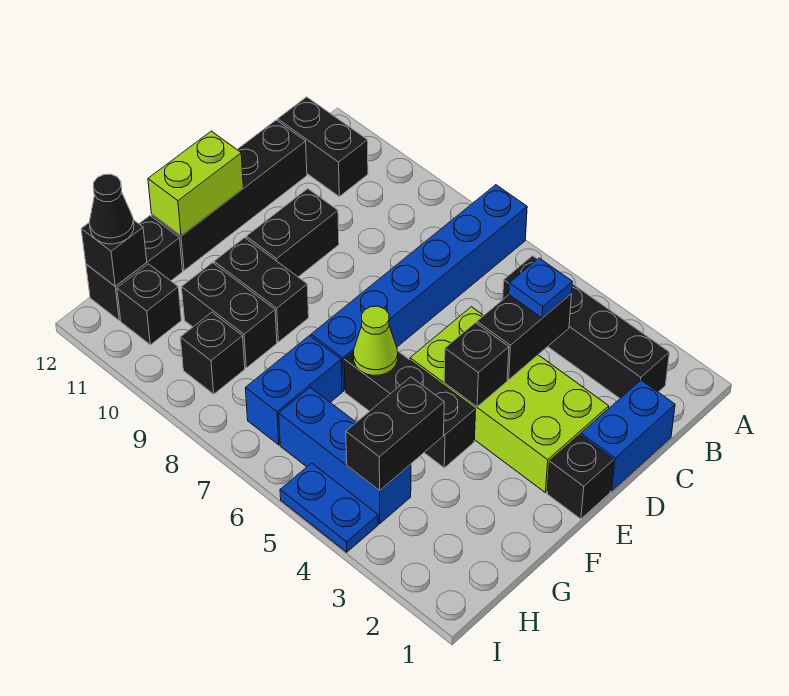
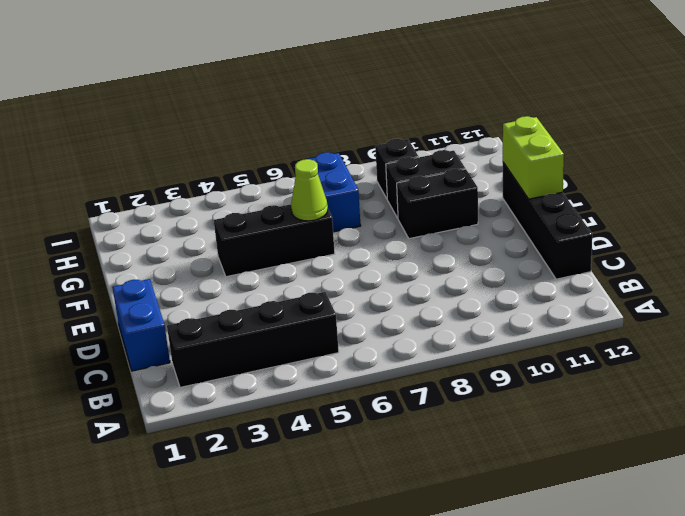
none -> blue brick A7:F7 level 1
none -> black brick B11:B12 level 1
none -> lime brick D2:E5 level 1

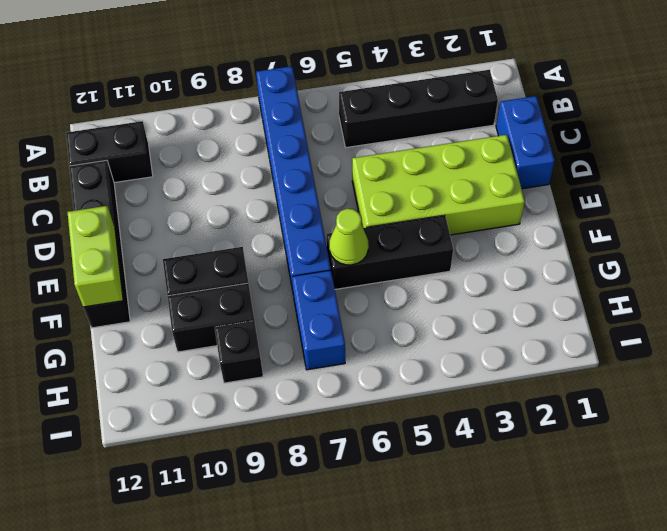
none -> black brick D10:E10 level 1
none -> black brick E1 level 1
none -> black brick G12:H12 level 1

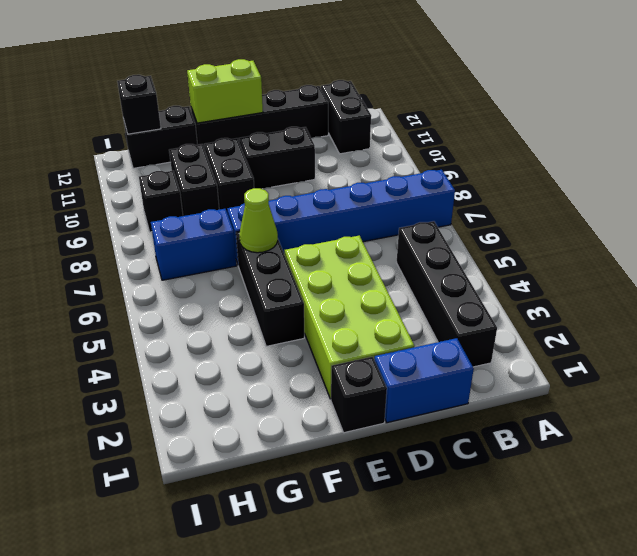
none -> blue brick H4:H6 level 1
none -> black brick H11 level 1
none -> blue plate I4:I5 level 1

